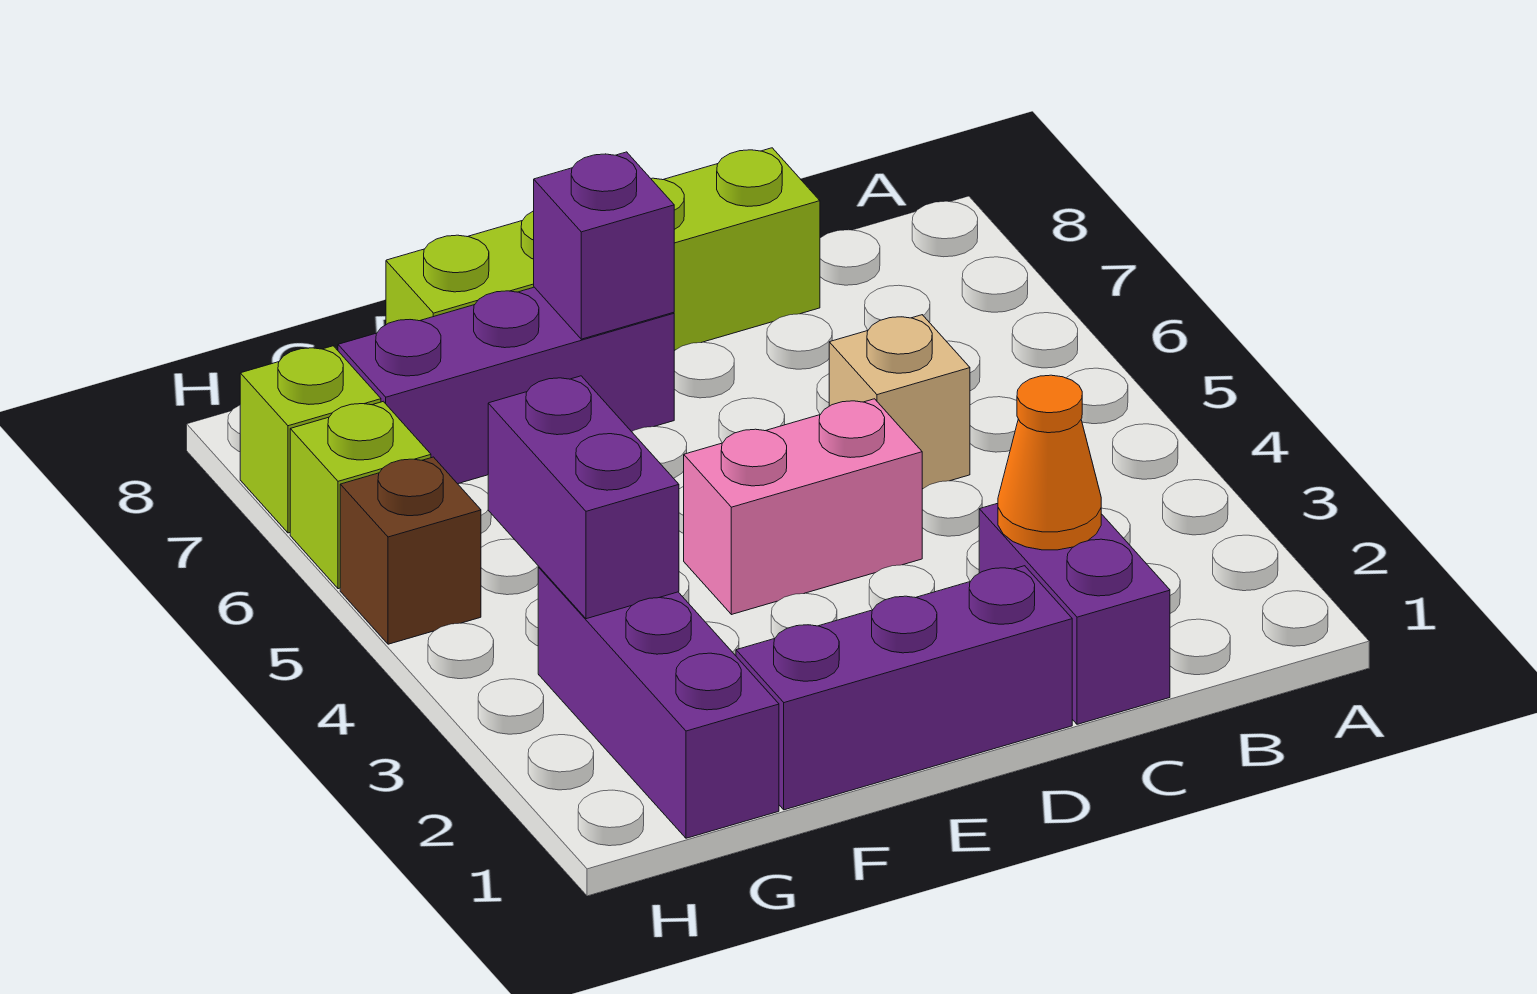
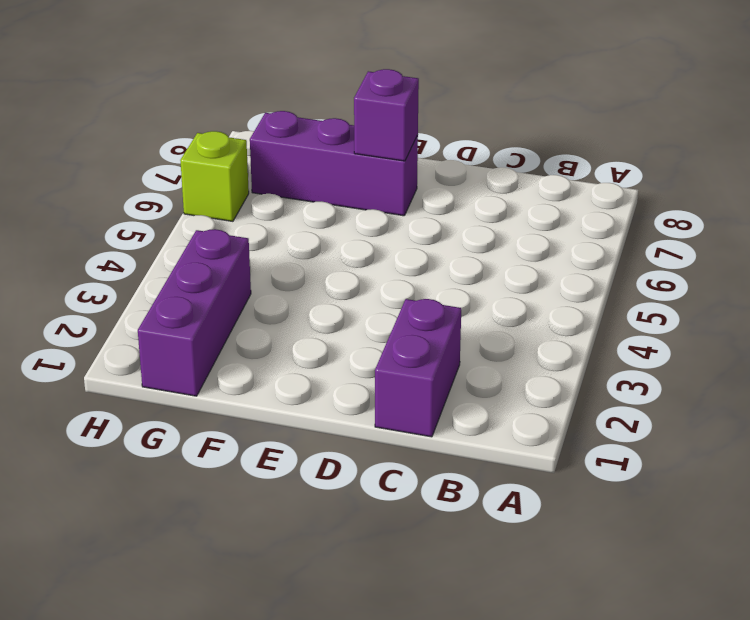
none -> tan brick C5 level 1
none -> lime brick C8:F8 level 1
none -> purple brick D1:F1 level 1

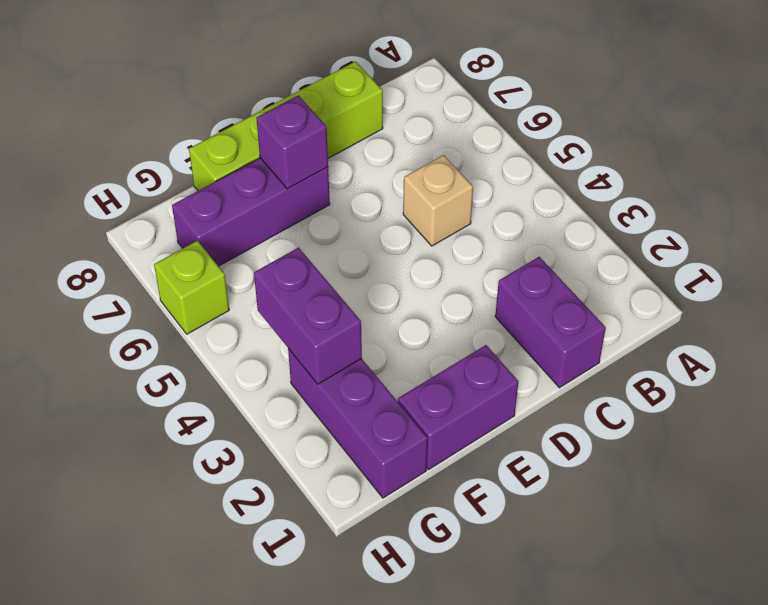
purple brick E1:F1 level 1 -> purple brick D1:F1 level 1
none -> pink brick D4:E4 level 1
none -> brown brick H5 level 1
none -> lime brick H7 level 1

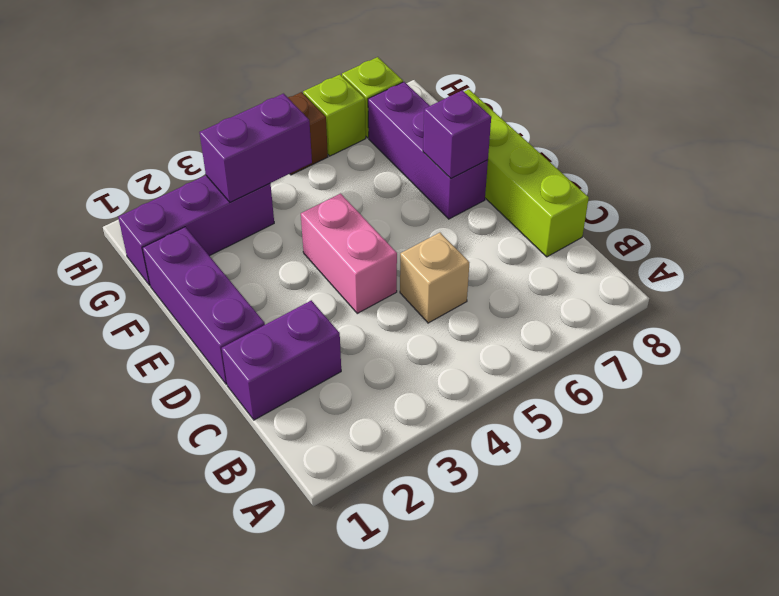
none -> orange cone C2 level 2

